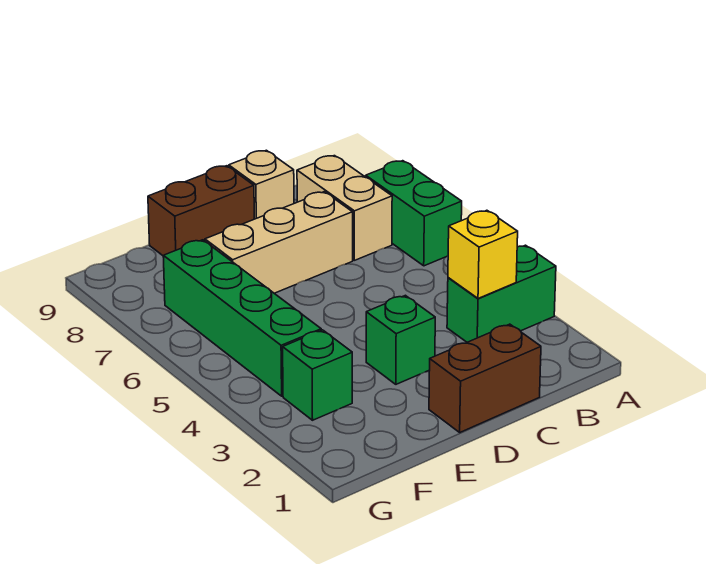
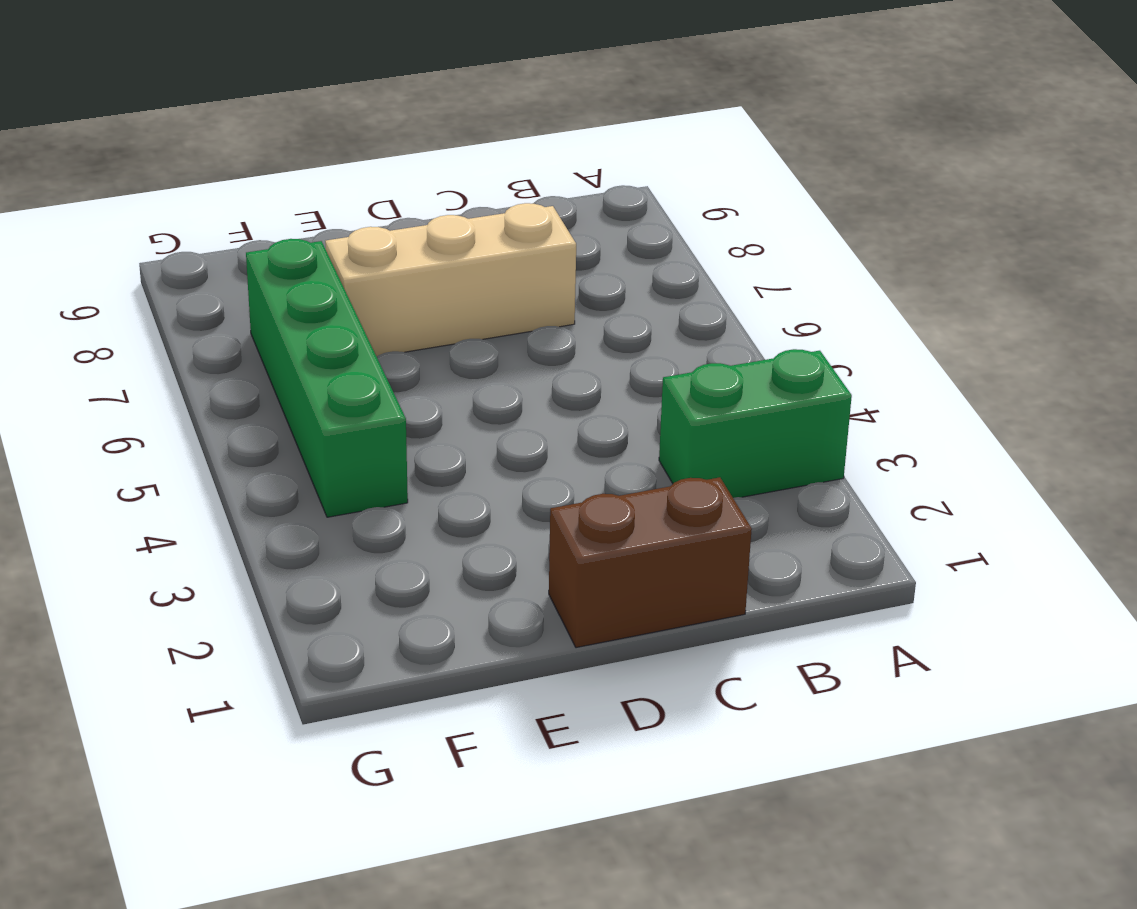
none -> green brick A6:A7 level 1
none -> tan brick B7:B8 level 1

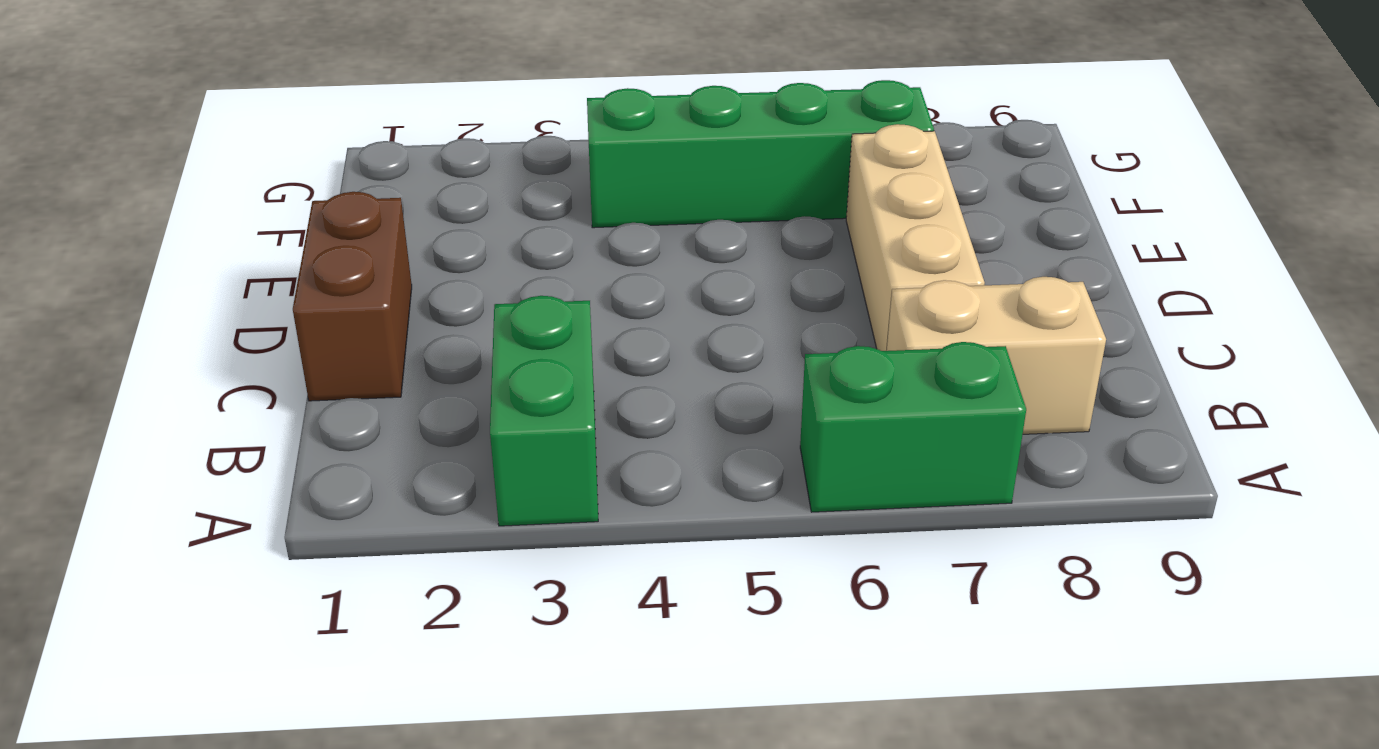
none -> tan brick C9 level 1
none -> green brick D3 level 1

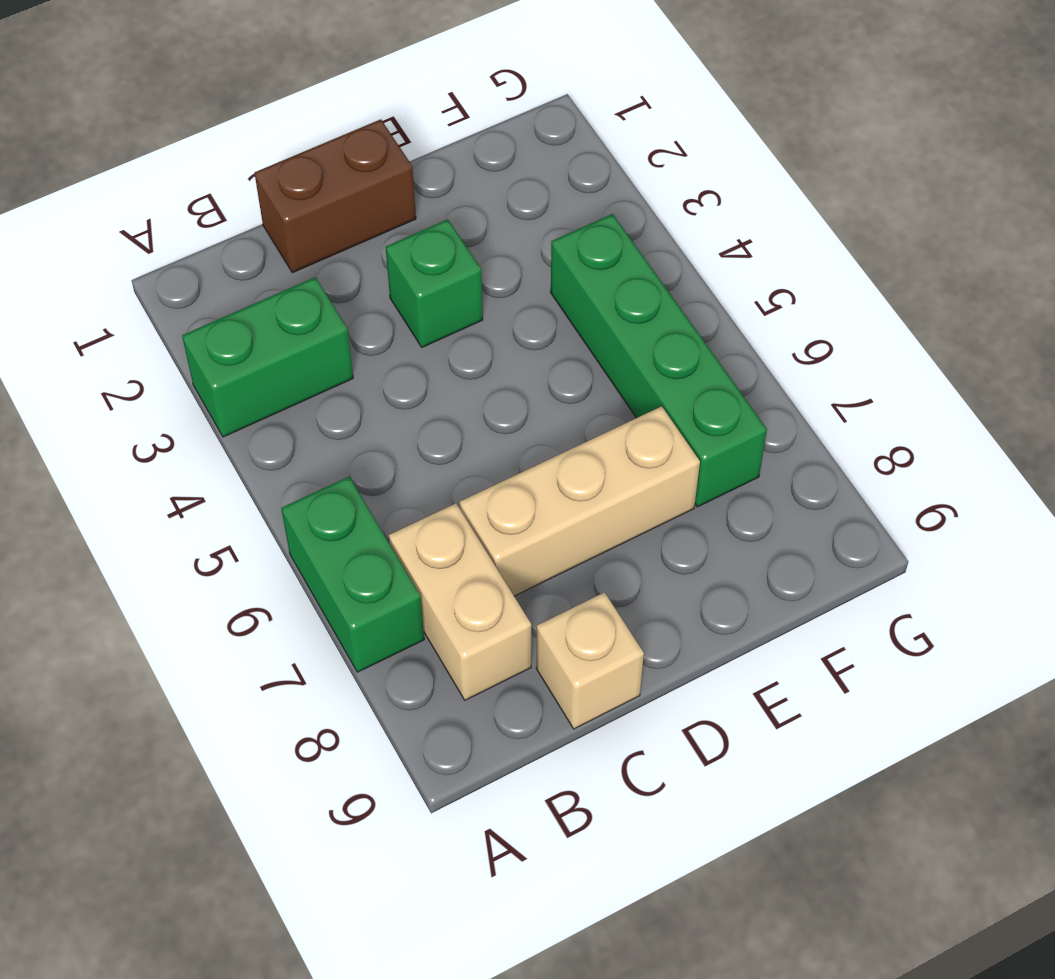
none -> brown brick D9:E9 level 1
none -> green brick F3 level 1

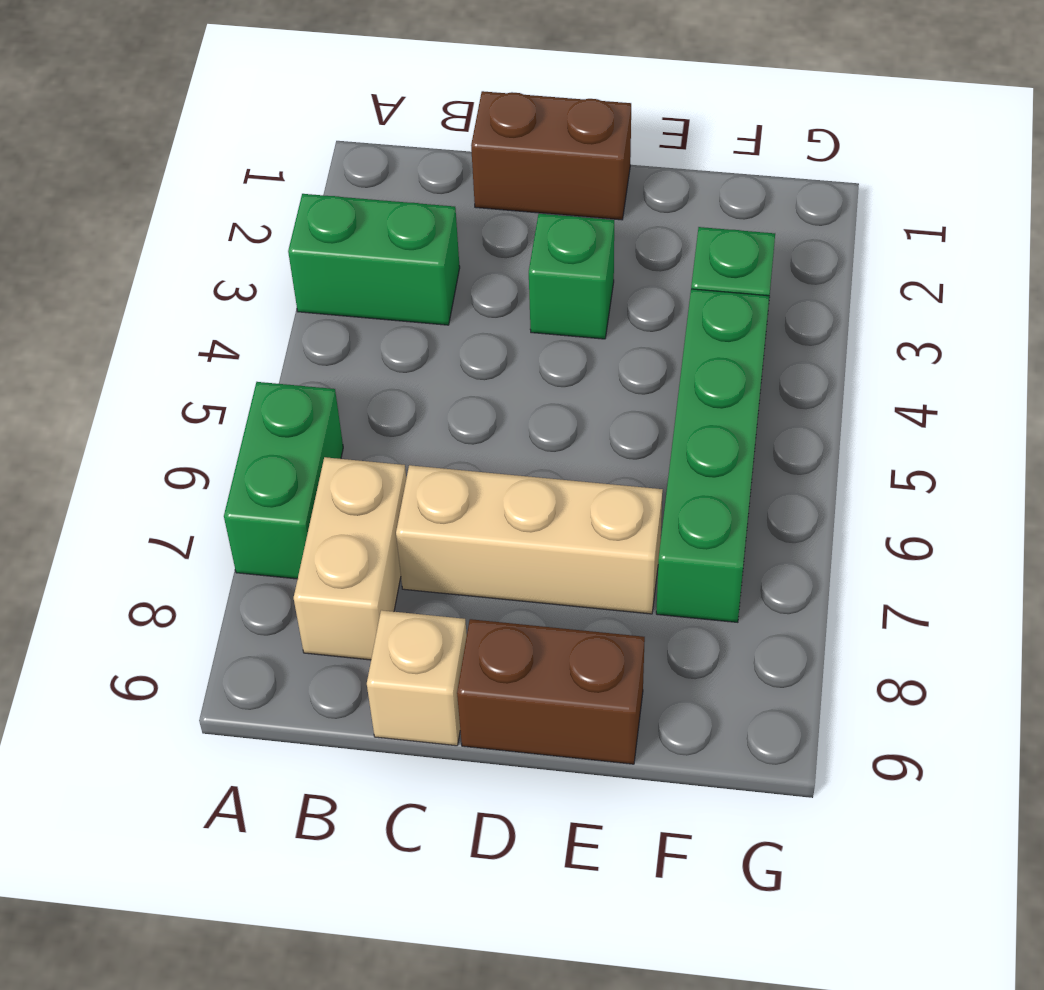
none -> yellow brick B3 level 2

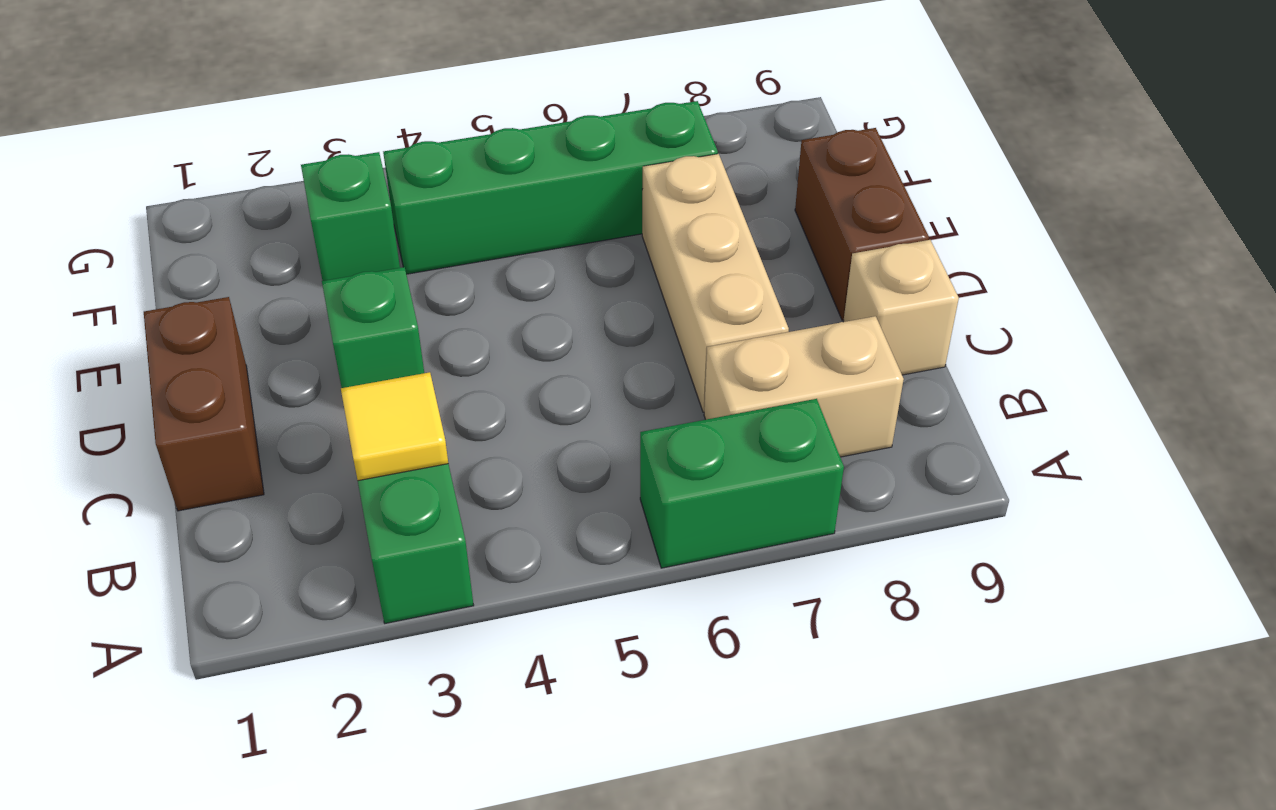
yellow tile B3 level 2 -> yellow brick B3 level 2

